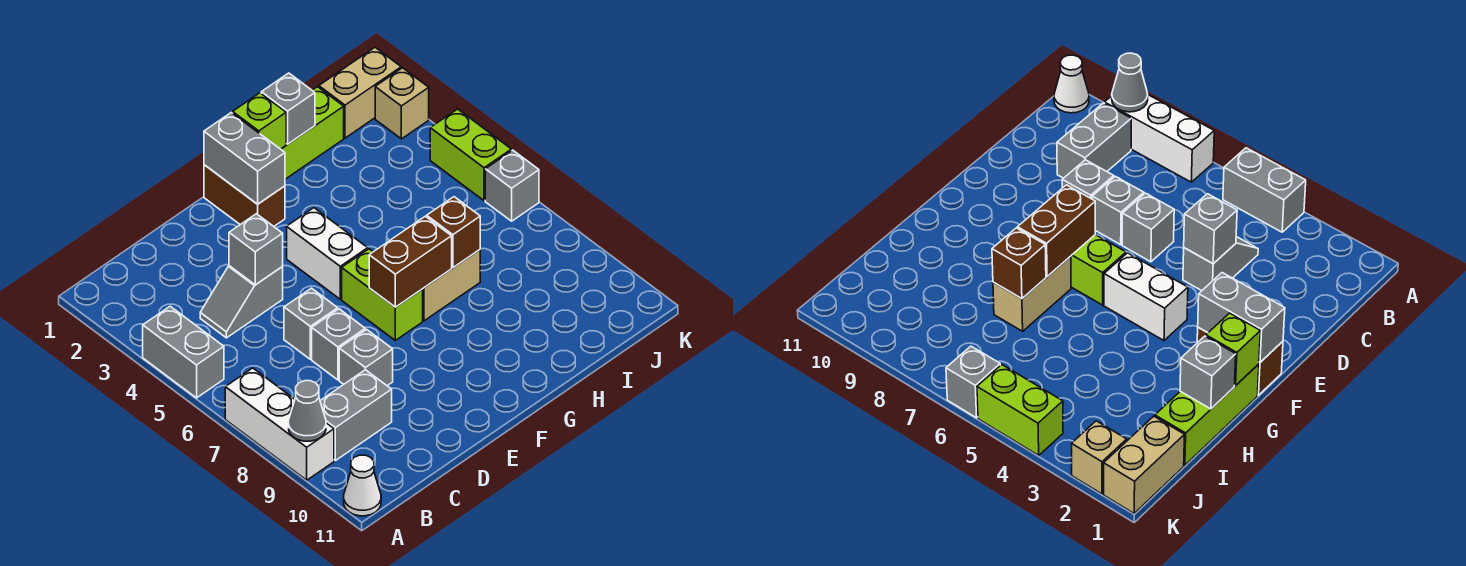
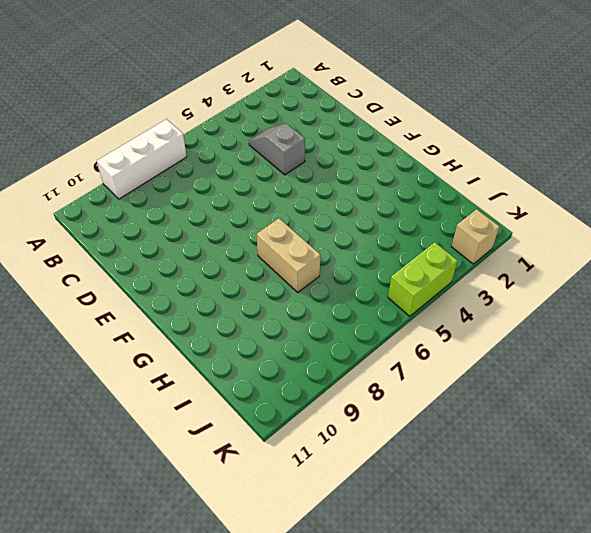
none -> grey brick A4:A5 level 1
none -> white cone A11 level 1
none -> grey brick B9:C9 level 1

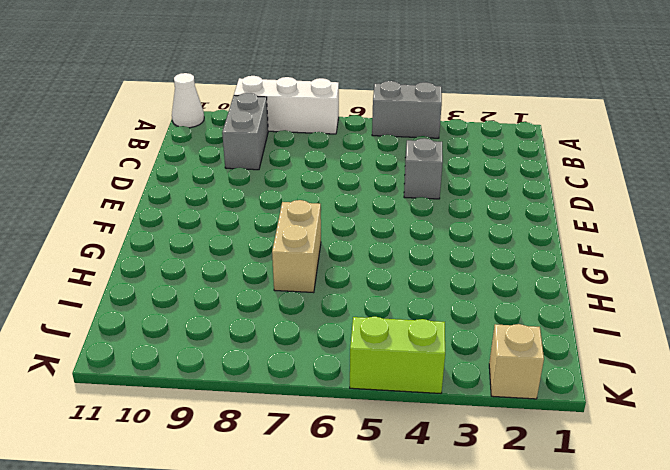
none -> grey brick D6 level 1
none -> grey brick D7 level 1
none -> grey brick D8 level 1

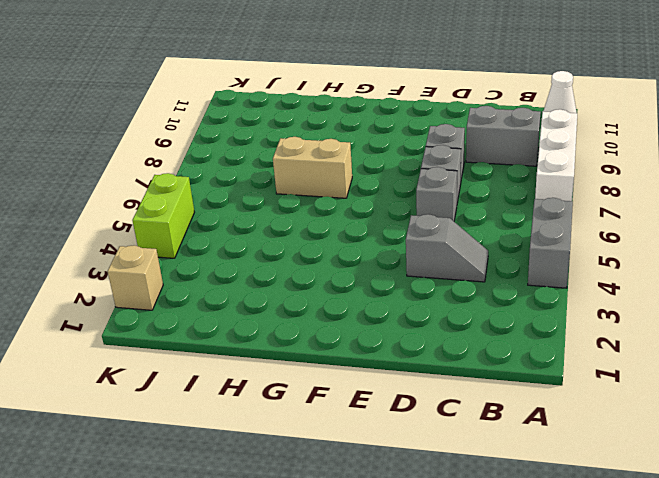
none -> brown brick F1:F2 level 1
none -> white brick F4:F5 level 1
none -> lime brick F6:F7 level 1

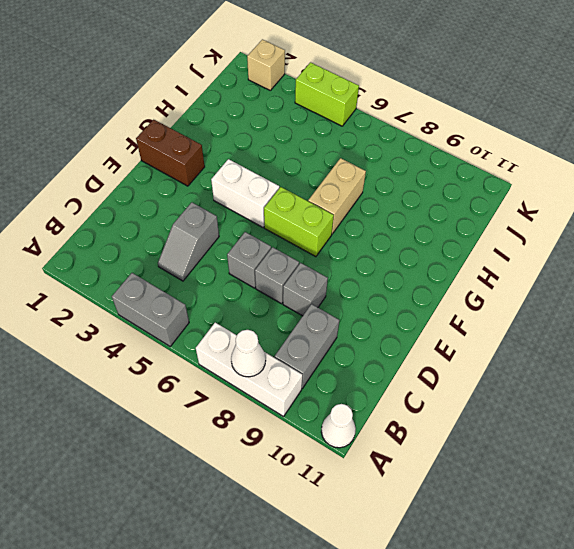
white cone A8 level 2 -> none
none -> lime brick G1:I1 level 1
none -> tan brick J1:K1 level 1
none -> grey brick K6 level 1

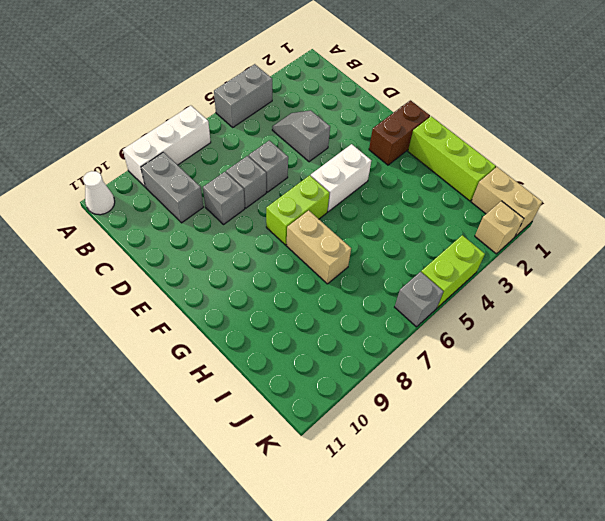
none -> grey cone A9 level 2
none -> grey brick D4 level 2
none -> grey brick F1:F2 level 2

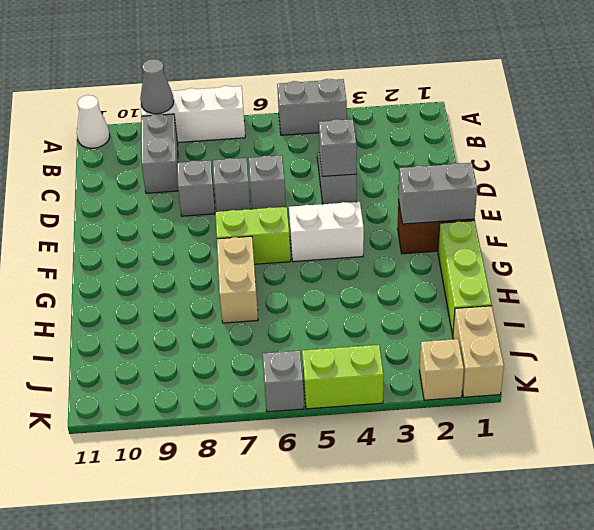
none -> brown brick F7:G7 level 2
none -> lime brick G1 level 2
none -> grey brick H1 level 2

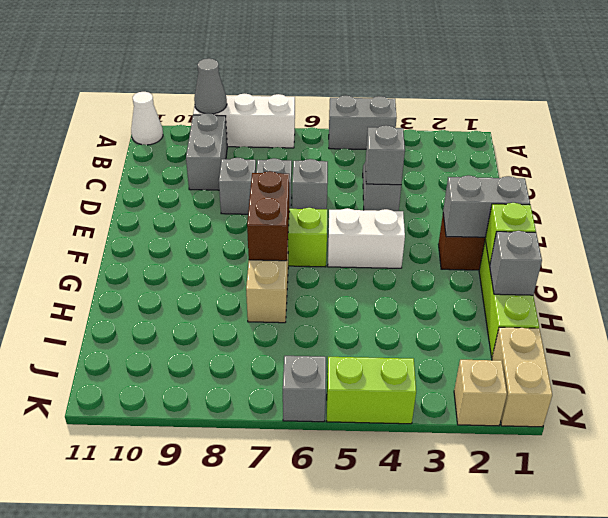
none -> brown brick H7 level 2

